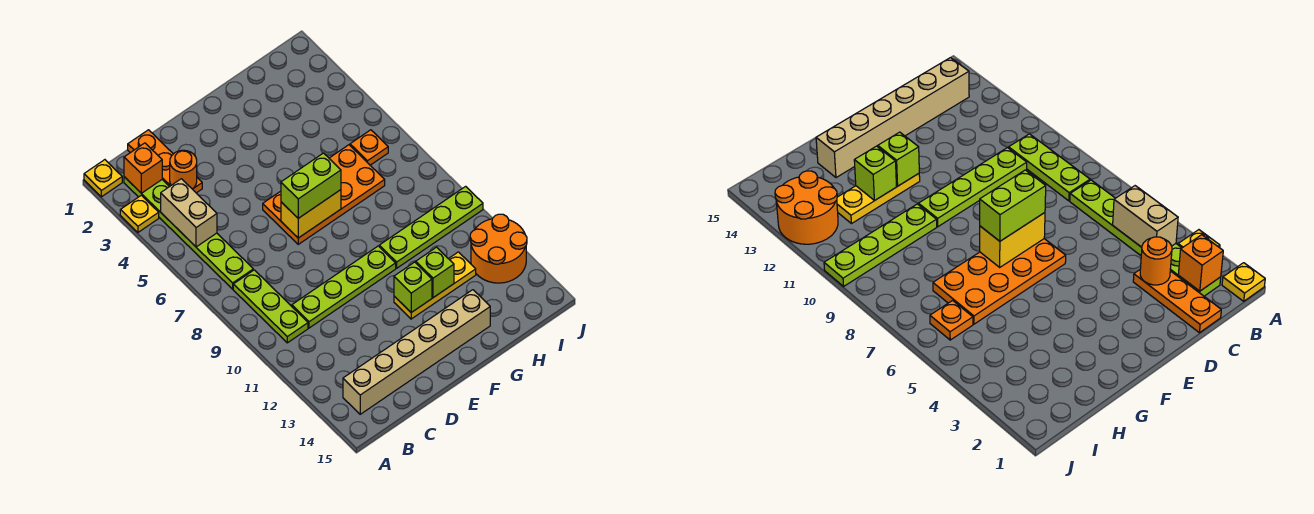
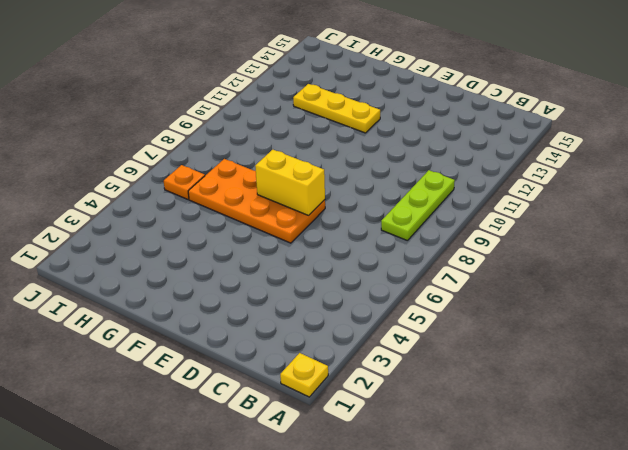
none -> yellow plate A3 level 1
none -> lime plate B2:B7 level 1
none -> tan brick B14:G14 level 1

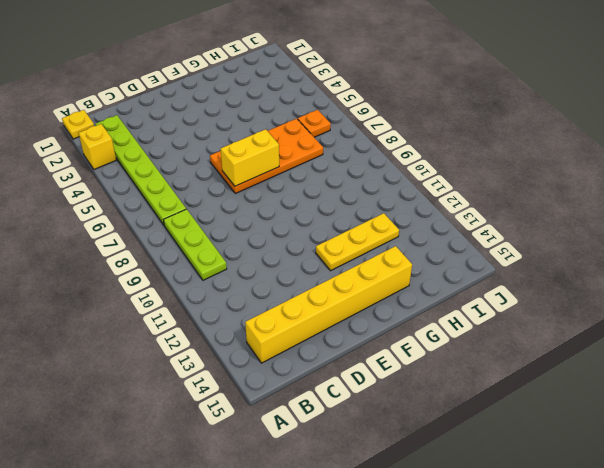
yellow brick A3 level 1 -> yellow plate A3 level 1
yellow brick B14:G14 level 1 -> tan brick B14:G14 level 1
none -> orange plate C1:C3 level 1
none -> lime plate C10:F10 level 1
none -> lime plate G10:J10 level 1

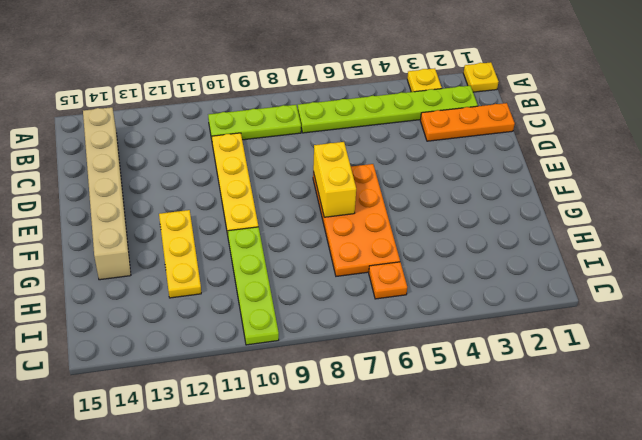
yellow plate C10:F10 level 1 -> lime plate C10:F10 level 1
none -> orange round brick I12:J13 level 1
none -> orange brick B2 level 2
none -> tan brick B4:B5 level 2

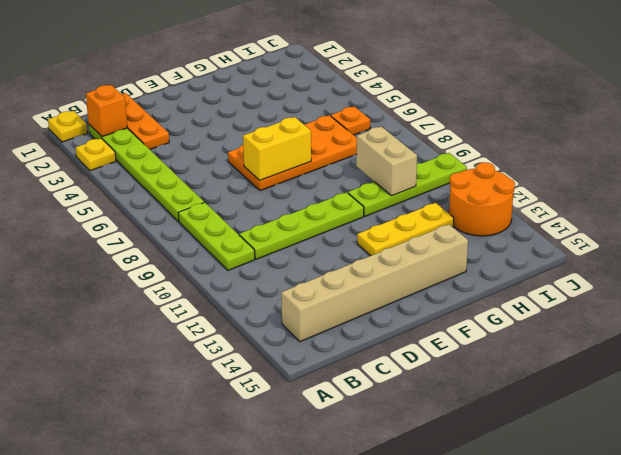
tan brick H9:H10 level 2 -> tan brick B4:B5 level 2
none -> orange round brick C3 level 2
none -> lime brick F12 level 2
none -> lime brick G12 level 2

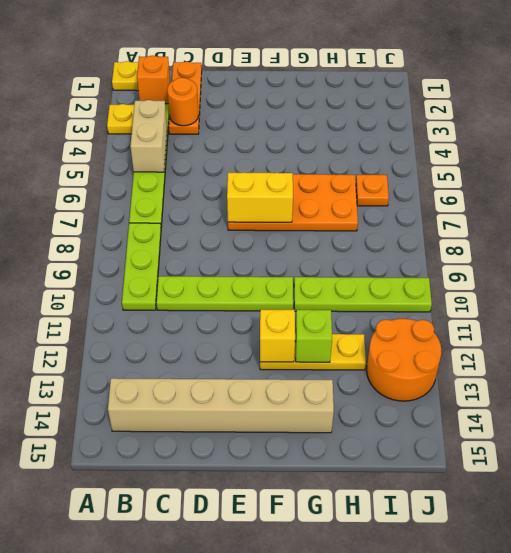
yellow brick F12 level 2 -> lime brick F12 level 2
none -> lime brick E7:F7 level 3

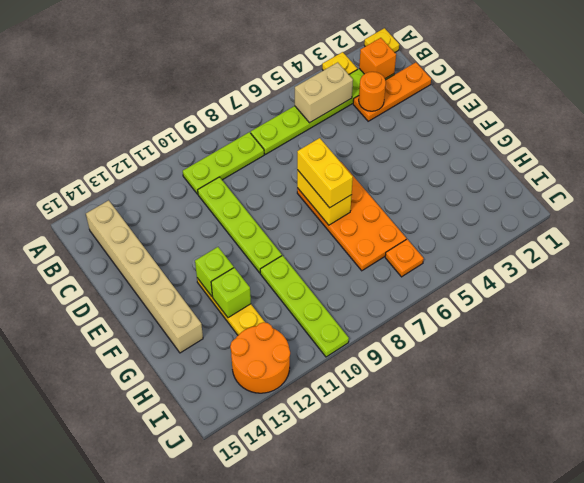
yellow brick E7:F7 level 3 -> lime brick E7:F7 level 3

